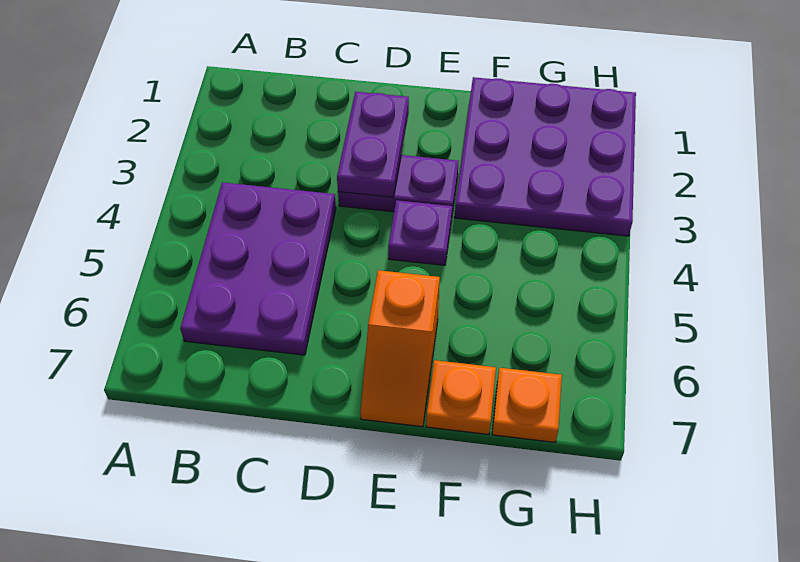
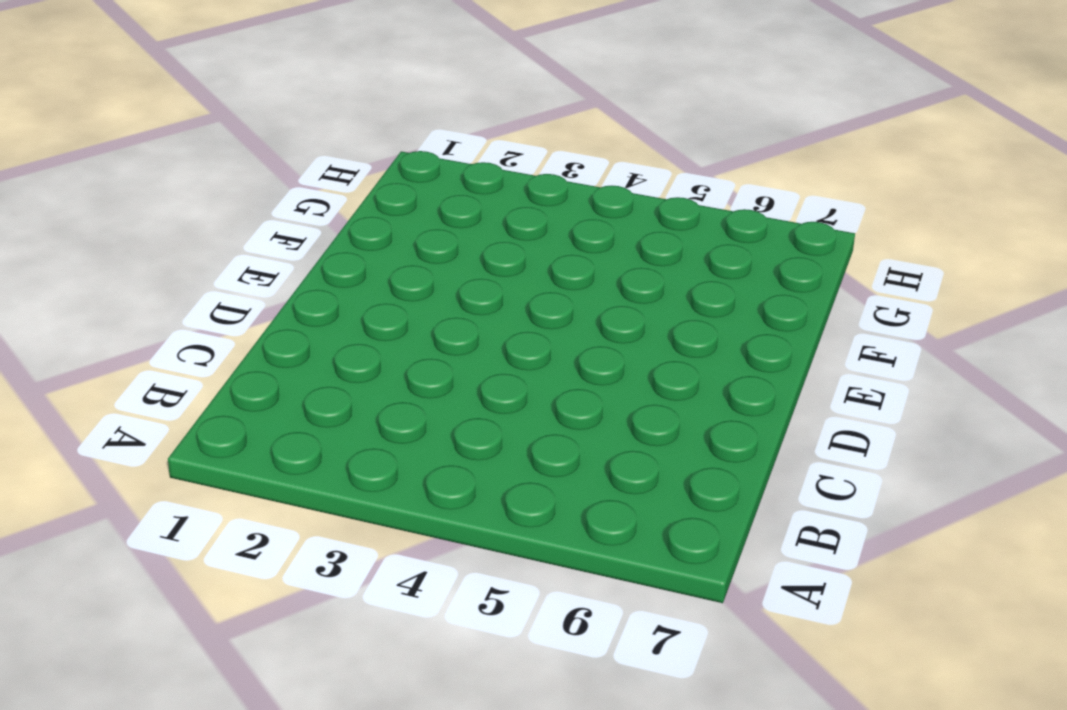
none -> purple plate B4:C6 level 1
none -> purple plate D3:E3 level 1

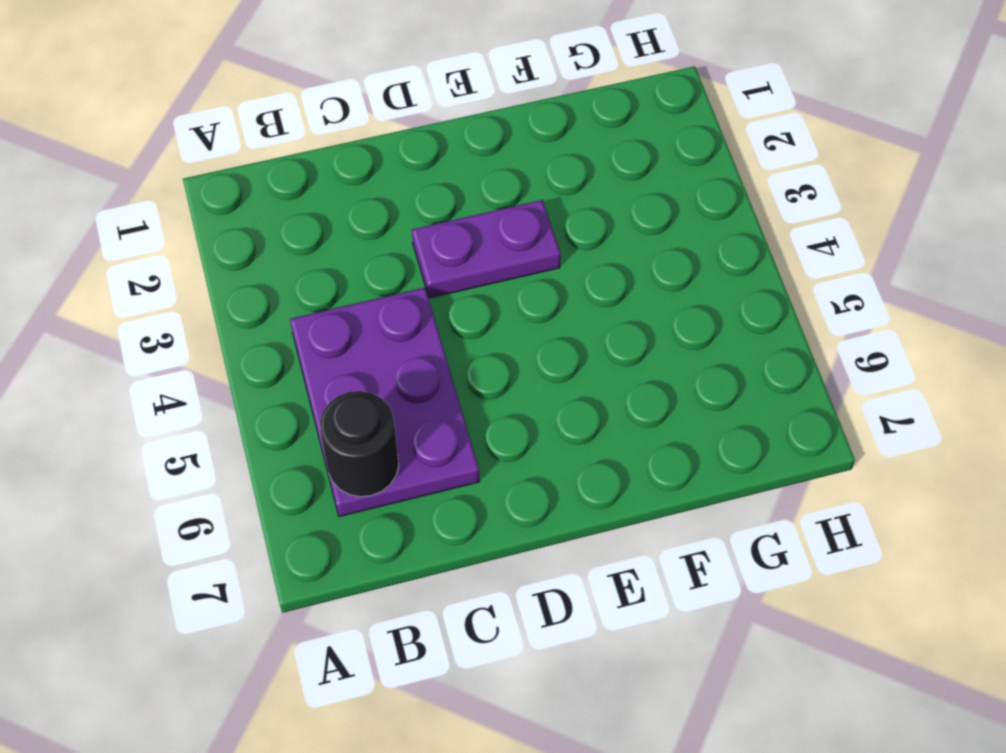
black round brick B6 level 2 -> none
none -> purple plate E4 level 1
none -> orange slope E6:E7 level 1 top 6

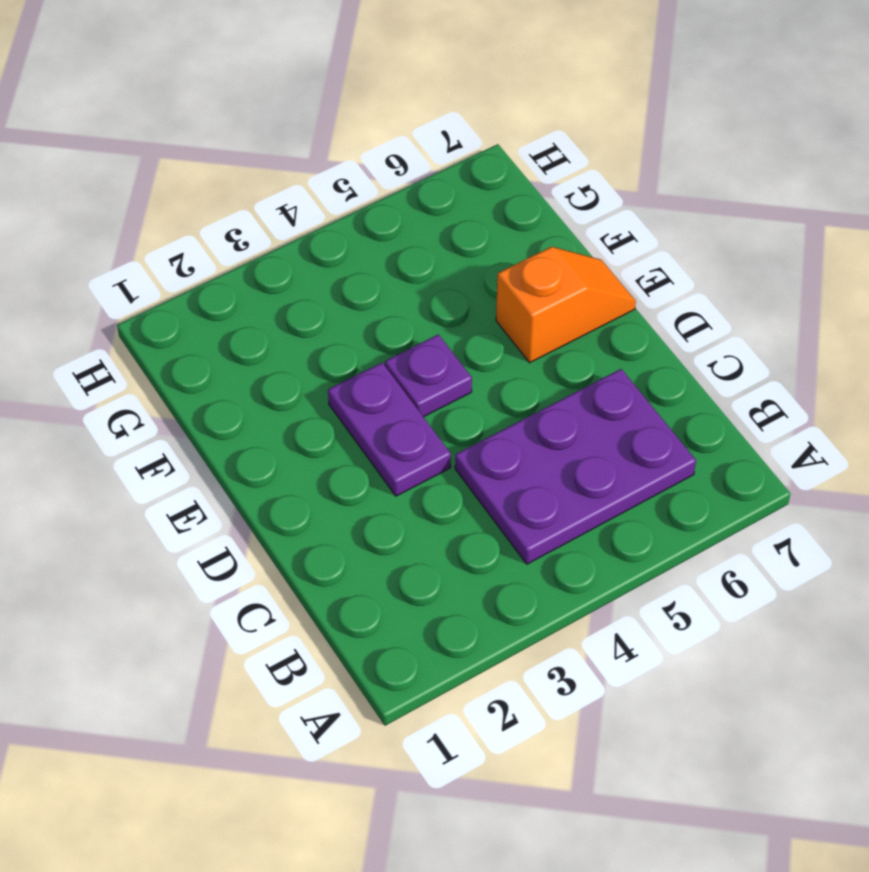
none -> purple plate F1:H3 level 1
none -> orange plate F7 level 1

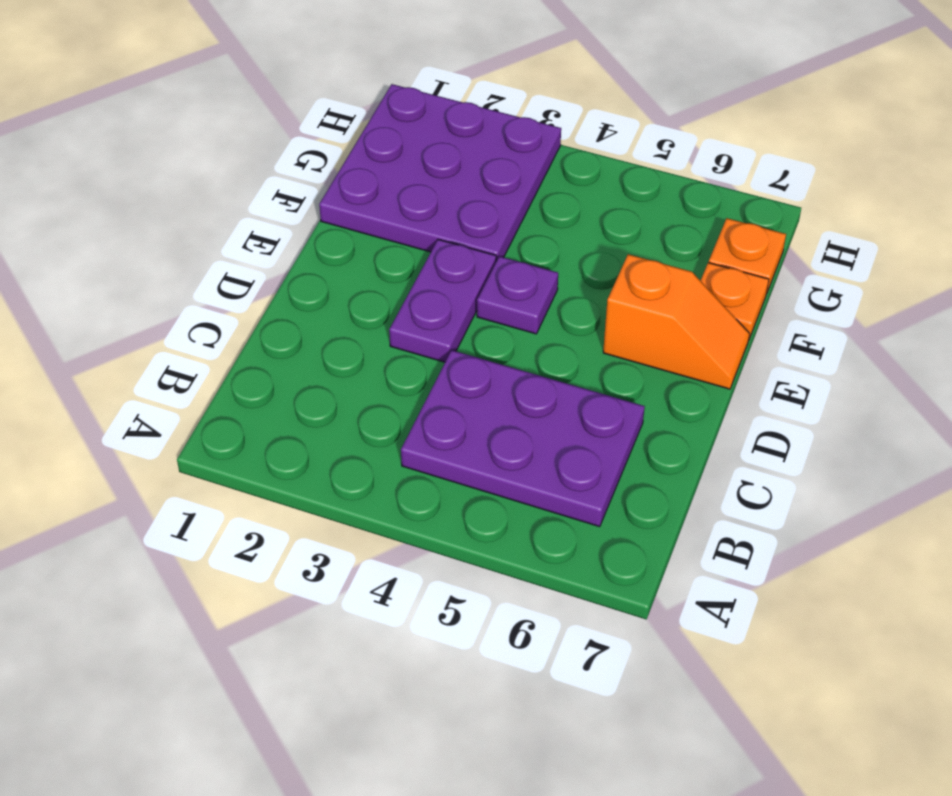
none -> purple plate D2:D3 level 2

